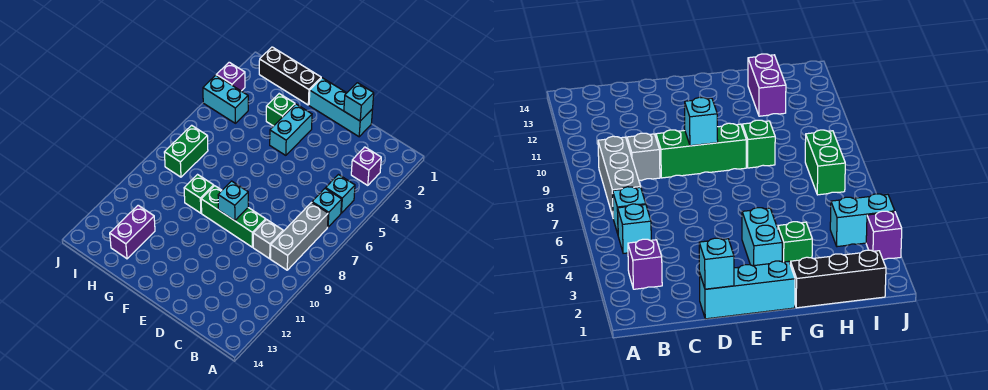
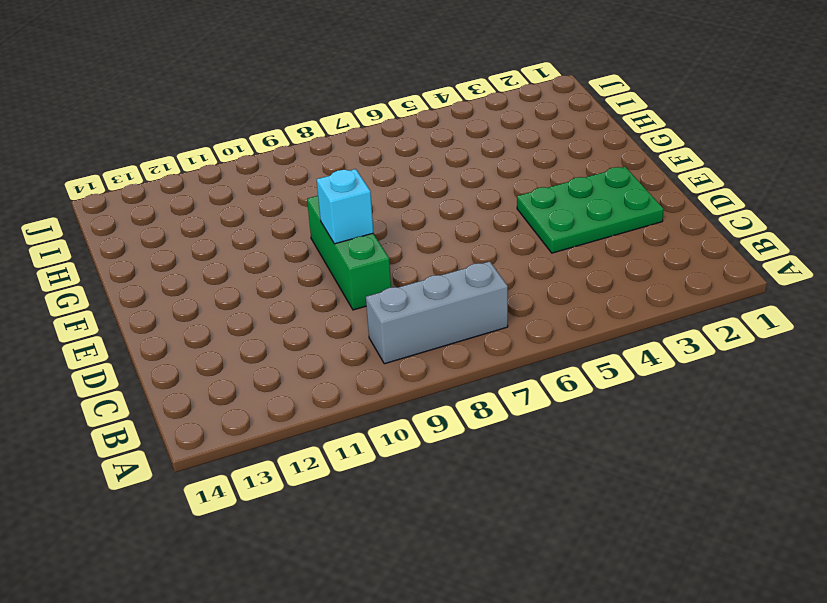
green plate D2:E4 level 1 -> none
none -> purple brick B3 level 1
none -> cyan brick B5 level 1
none -> cyan brick B6 level 1

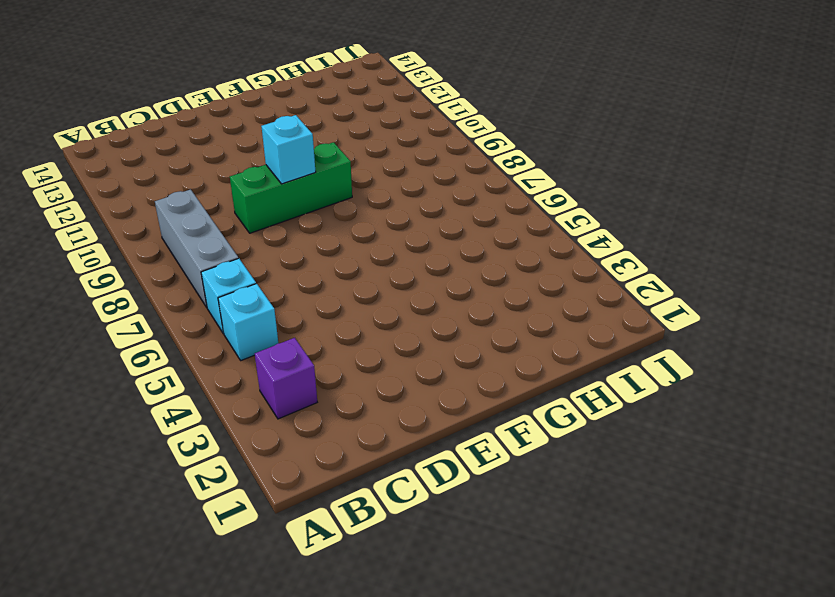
none -> grey brick C9 level 1
none -> cyan brick D1:F1 level 1
none -> cyan brick F3:F4 level 1

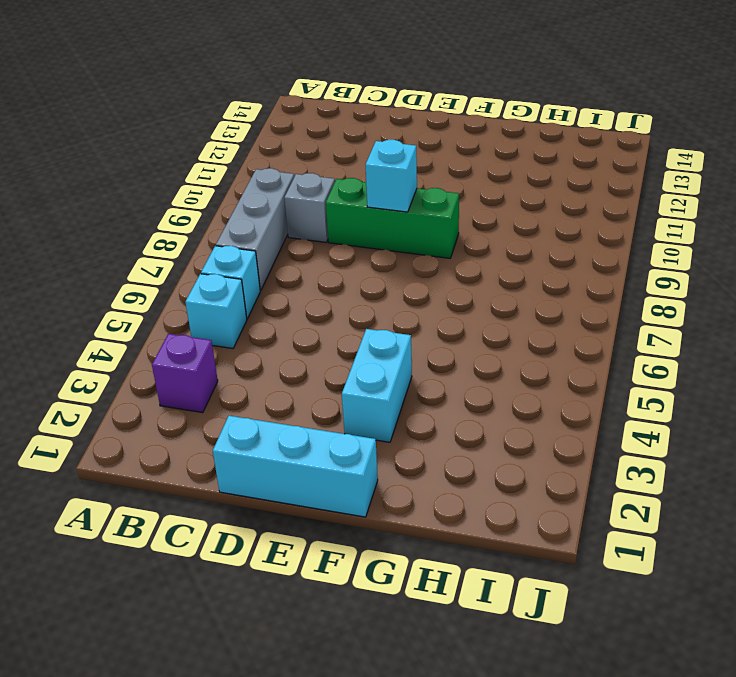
none -> black brick G1:I1 level 1
none -> green brick G3 level 1
none -> green brick G9 level 1

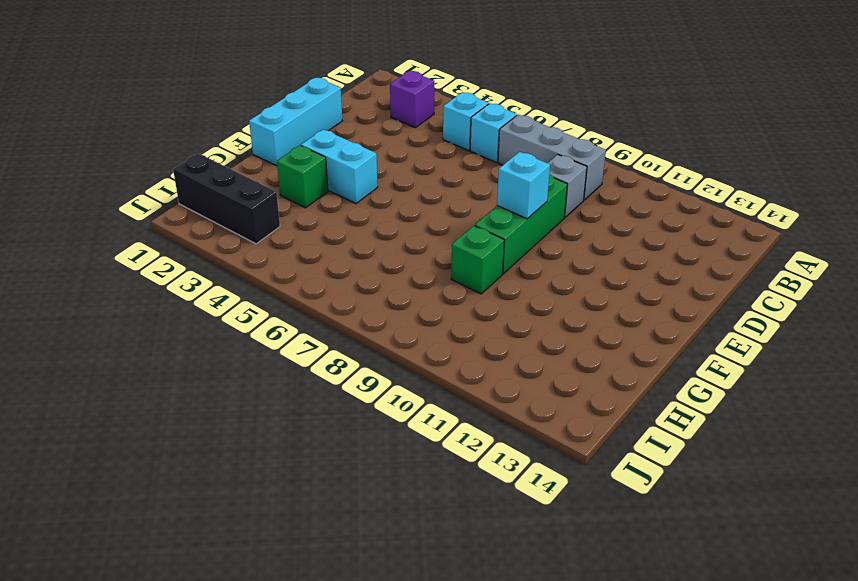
black brick I1:I3 level 1 -> black brick G1:I1 level 1
none -> purple brick H12:H13 level 1
none -> cyan brick I4:J4 level 1
none -> green brick I7:I8 level 1

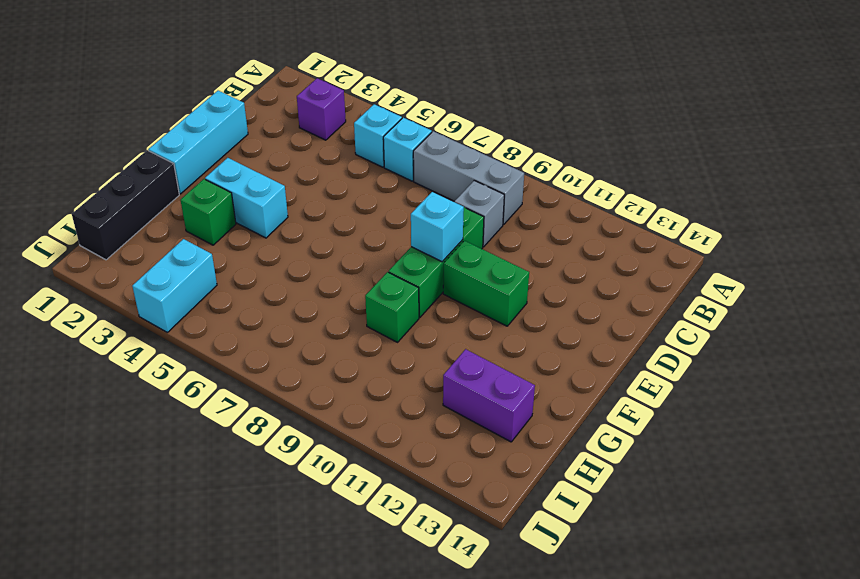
green brick E10:E11 level 1 -> green brick I7:I8 level 1
none -> purple brick J3 level 1
none -> cyan brick D1 level 2

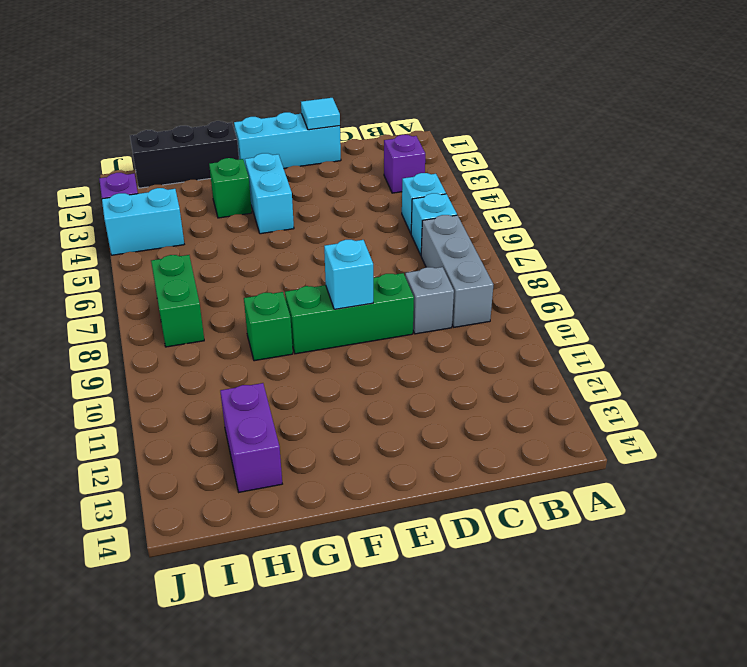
cyan tile D1 level 2 -> cyan brick D1 level 2

